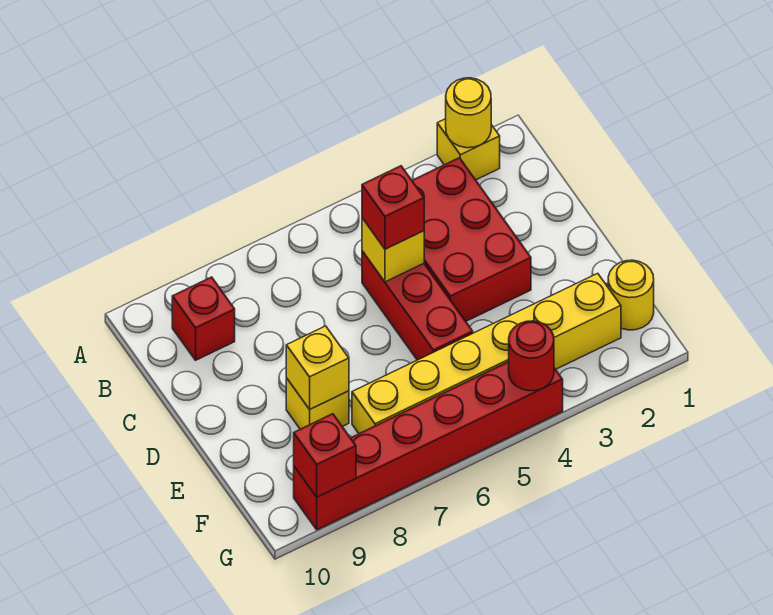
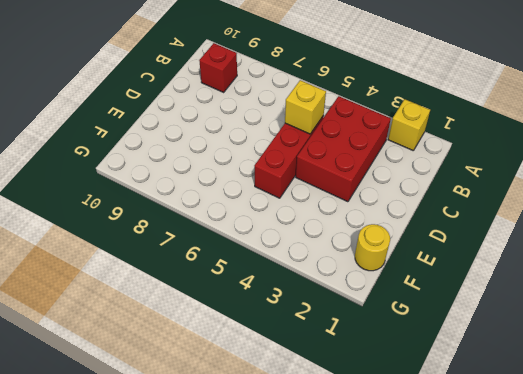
none -> yellow brick E8 level 1
none -> yellow brick F2:F7 level 1
none -> red brick G4:G9 level 1

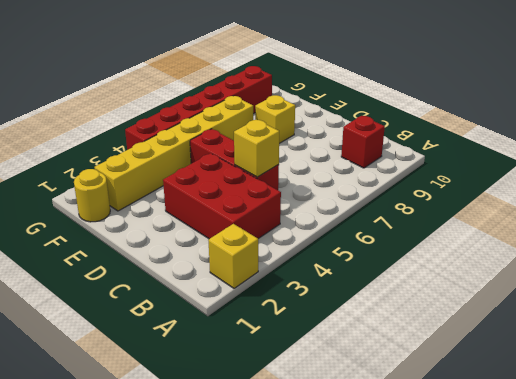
none -> yellow round brick A2 level 2
none -> yellow brick E8 level 2
none -> red round brick G4 level 2

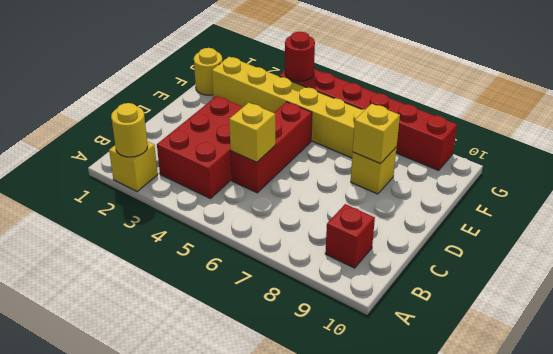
none -> red brick G9 level 2
none -> red brick C5 level 3

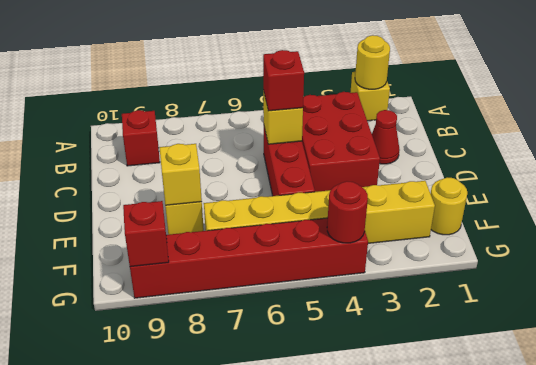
red cone C2 level 1 -> none

